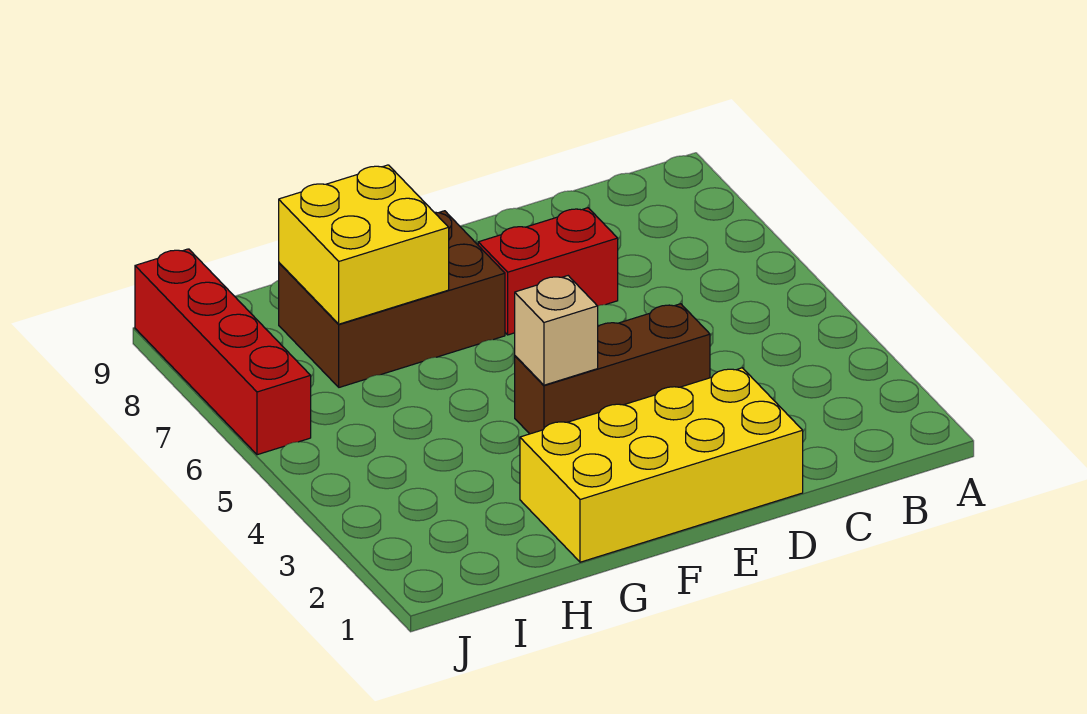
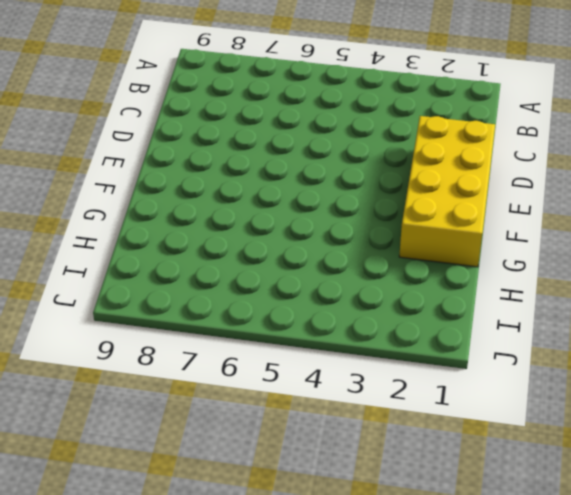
none -> brown brick D4:F4 level 1
none -> red brick D7:E7 level 1

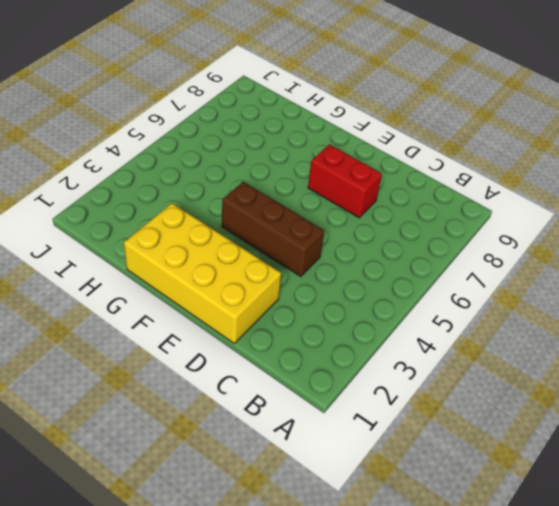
none -> brown brick F7:H8 level 1
none -> red brick J6:J9 level 1

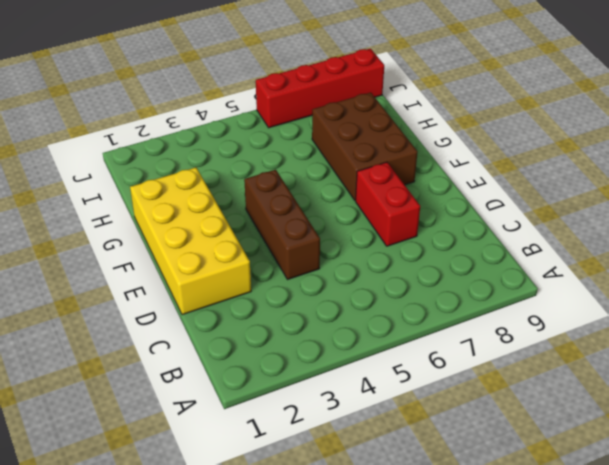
none -> tan brick F4 level 2
none -> yellow brick G7:H8 level 2

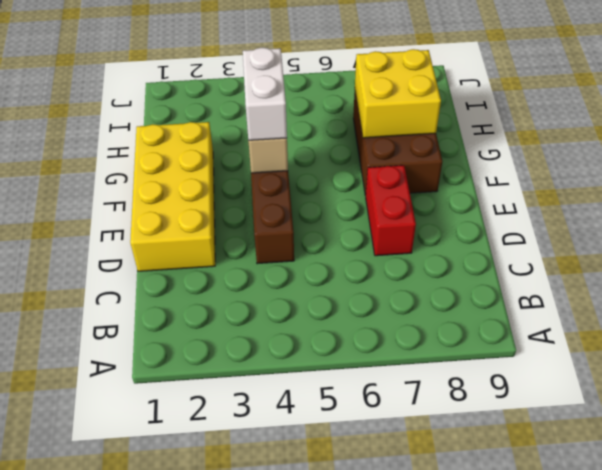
white brick F4:G4 level 3 -> none
none -> red brick J6:J9 level 1

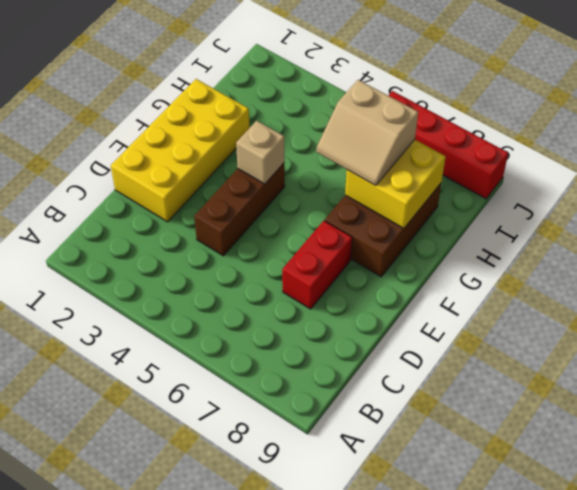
tan slope G6:H7 level 3 top H -> none

